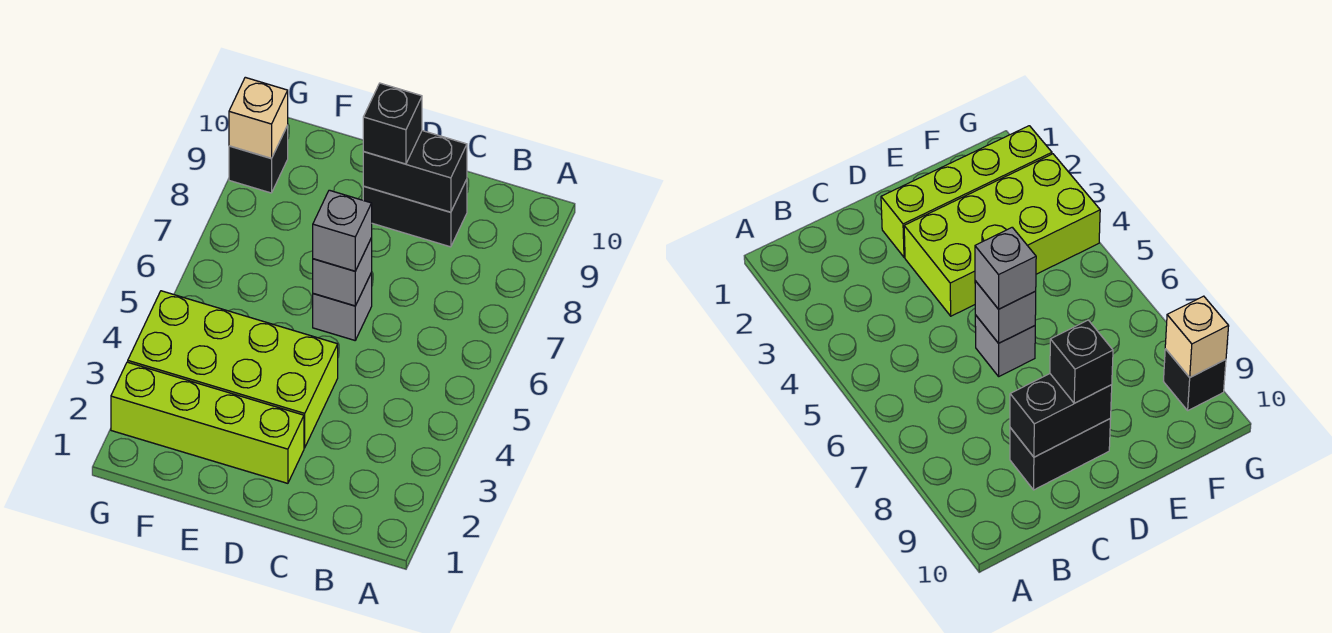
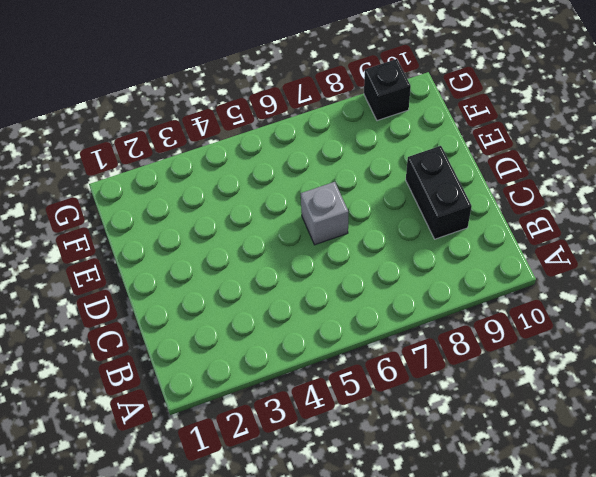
none -> lime brick D2:G2 level 1
none -> lime brick D3:G4 level 1

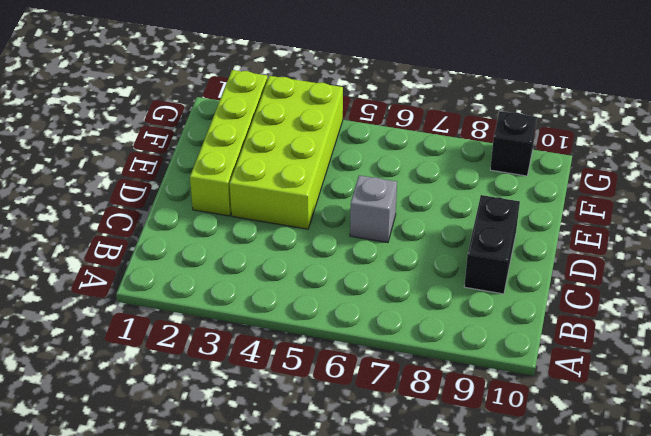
none -> black brick C9:D9 level 2
none -> grey brick D6 level 2

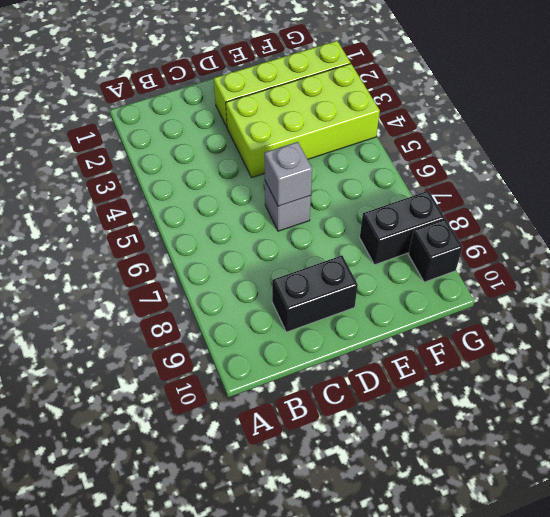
black brick F8:G8 level 1 -> black brick C9:D9 level 2
none -> tan brick G9 level 2
none -> grey brick D6 level 3

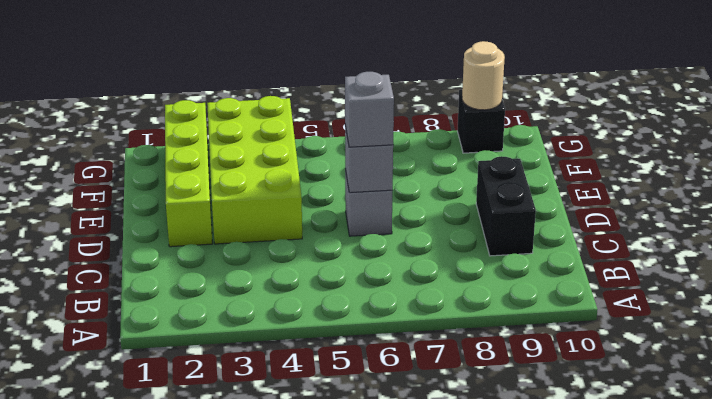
tan round brick G9 level 2 -> tan brick G9 level 2
none -> black brick C9:D9 level 2
none -> black brick D9 level 3

